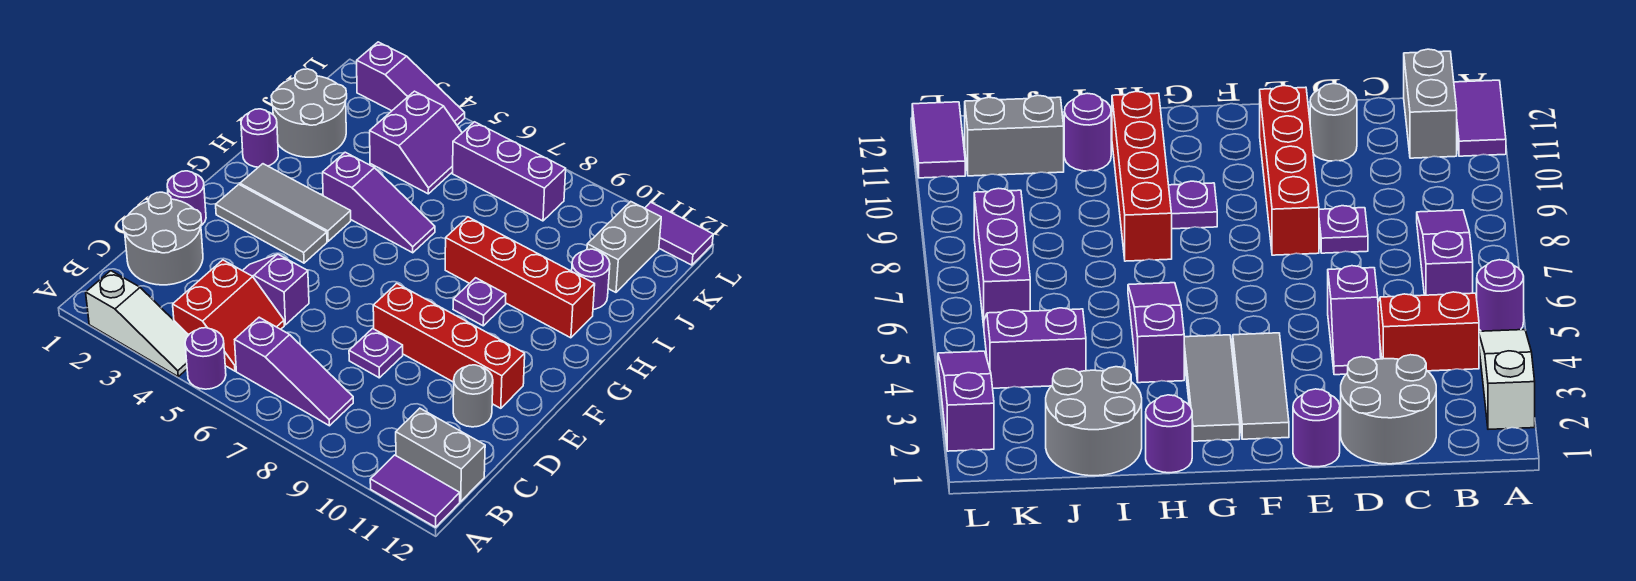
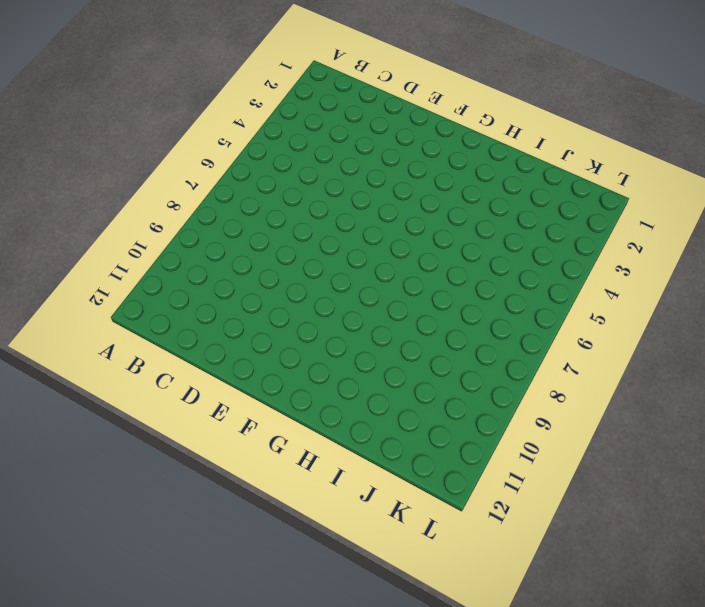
none -> white slope A2:A4 level 1 top 2
none -> purple round brick A5 level 1
none -> purple tile A11:A12 level 1

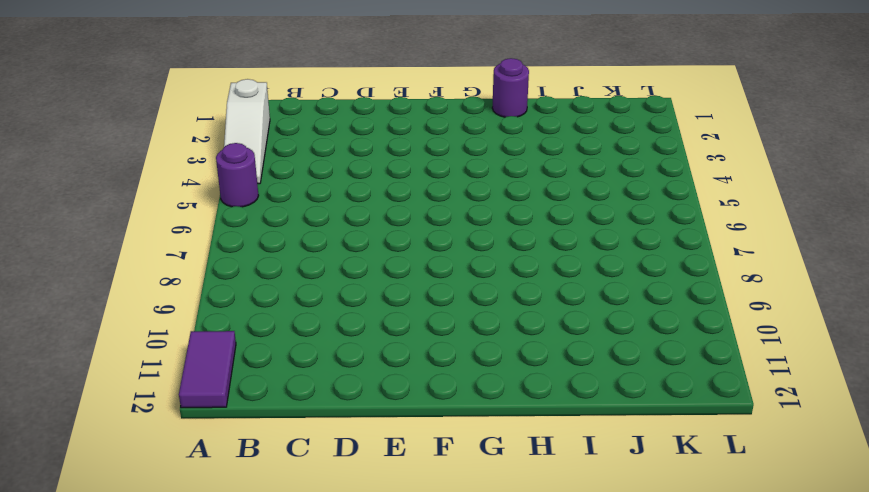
none -> red slope B4:C5 level 1 top 4
none -> purple slope B6:B8 level 1 top 6
none -> grey brick B11:B12 level 1

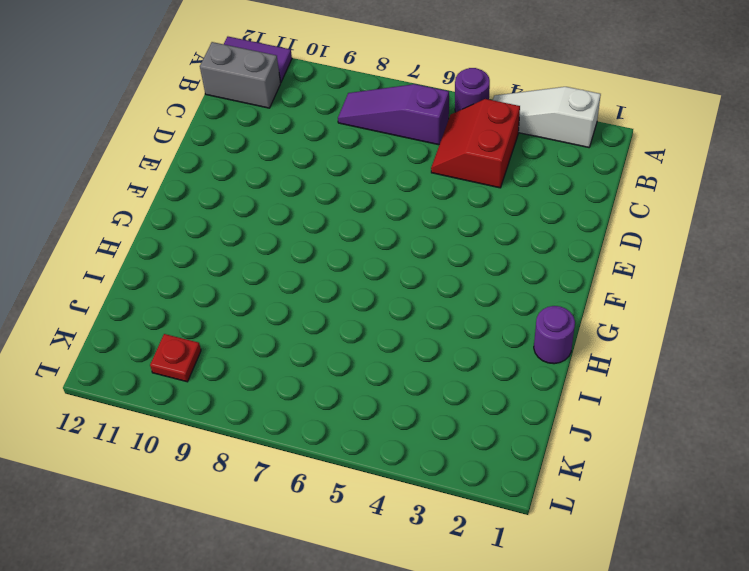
red plate K10 level 1 -> none
none -> grey round brick C1:D2 level 1
none -> purple slope D4:D5 level 1 top 5
none -> purple plate D8 level 1

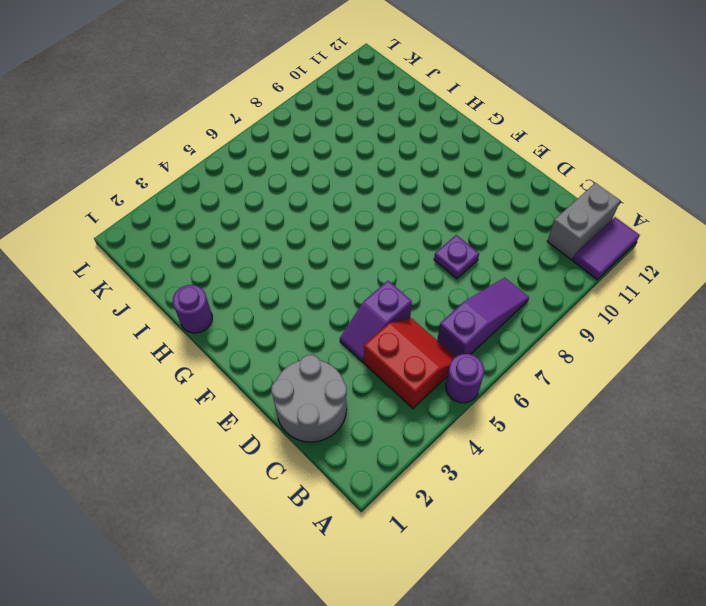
none -> white slope A2:A4 level 1 top 2
none -> grey round brick D11 level 1
none -> purple round brick E1 level 1

